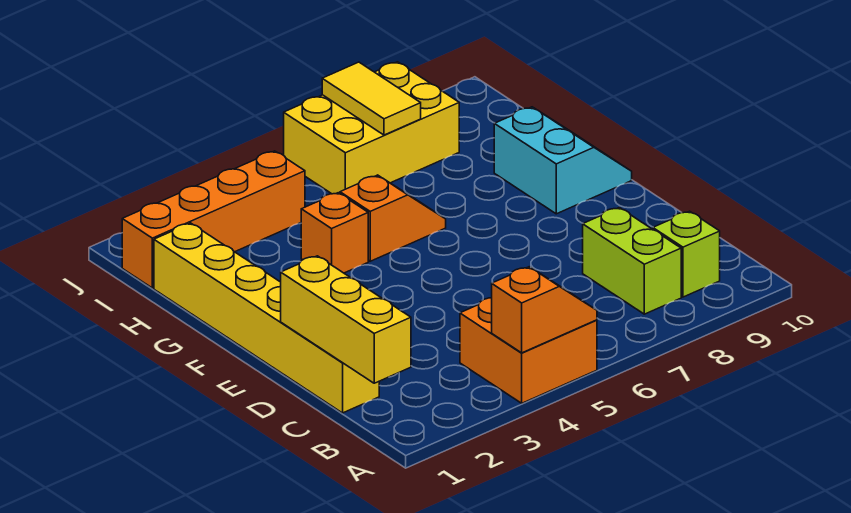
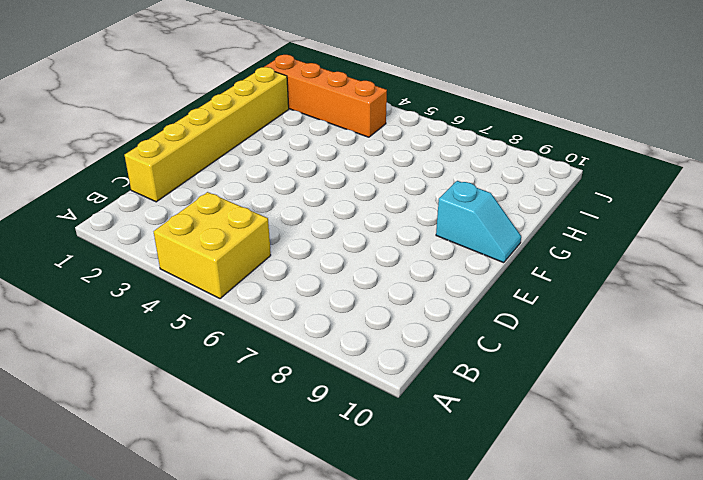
yellow brick A4:B5 level 1 -> orange brick A4:B5 level 1
cyan slope F9:F10 level 1 top 9 -> cyan slope F9:G10 level 1 top 9
none -> lime brick B8:C8 level 1
none -> lime brick B9 level 1
none -> orange brick G4 level 1

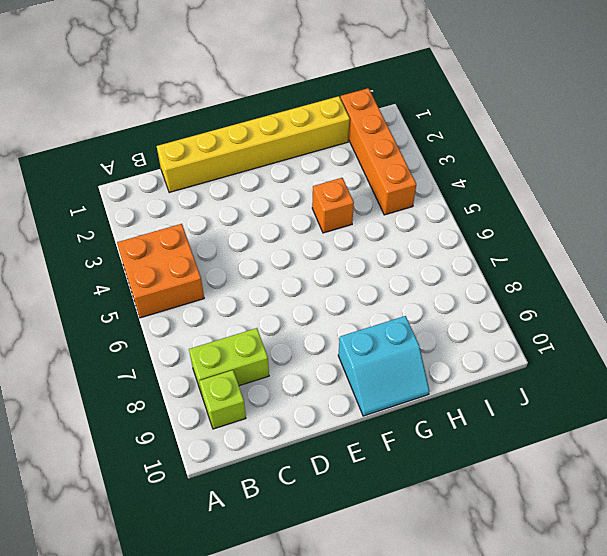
none -> orange slope G5:G6 level 1 top 5
none -> yellow brick I6:J8 level 1
none -> orange slope A4:A5 level 2 top 4

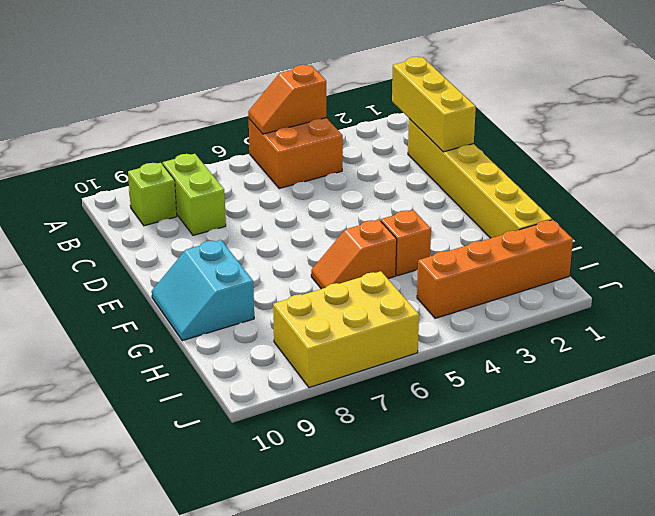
none -> yellow tile I7:J7 level 2

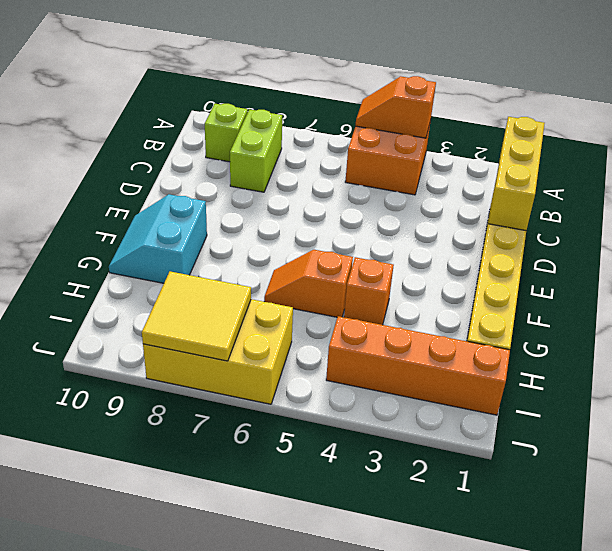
yellow tile I7:J8 level 2 -> yellow tile I7:J7 level 2

